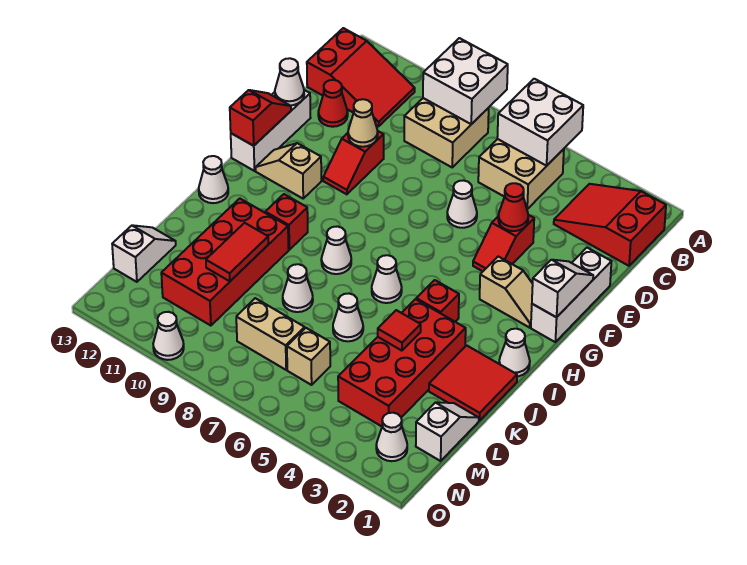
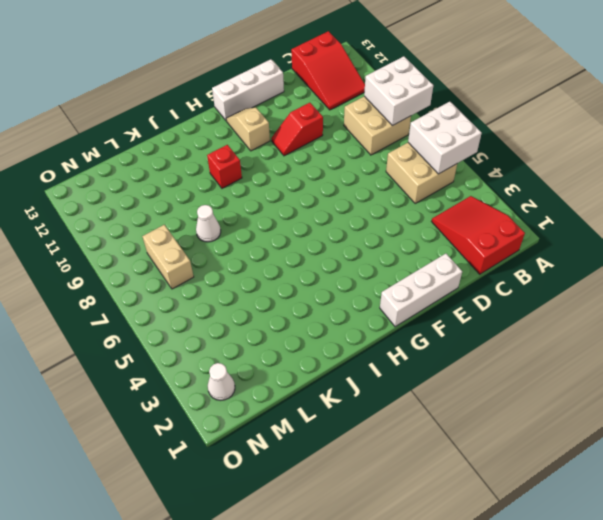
none -> red cone D12 level 1
none -> red slope E4:F4 level 1 top E
none -> white cone E6 level 1
none -> tan slope G2:G3 level 1 top 3

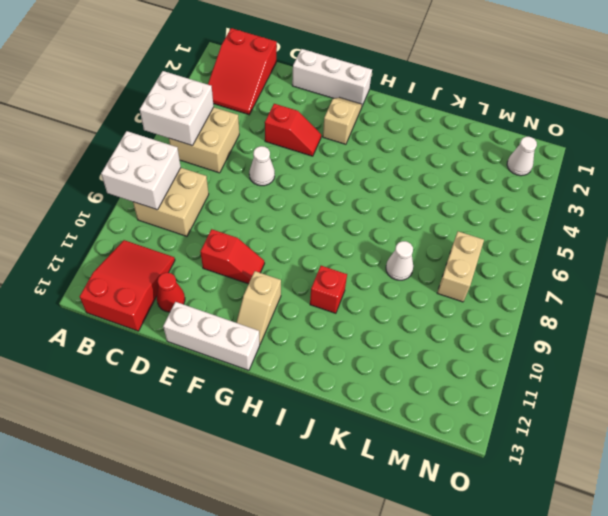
none -> white cone I1 level 1
none -> red brick I4 level 1
none -> white cone I6 level 1
none -> white cone I8 level 1

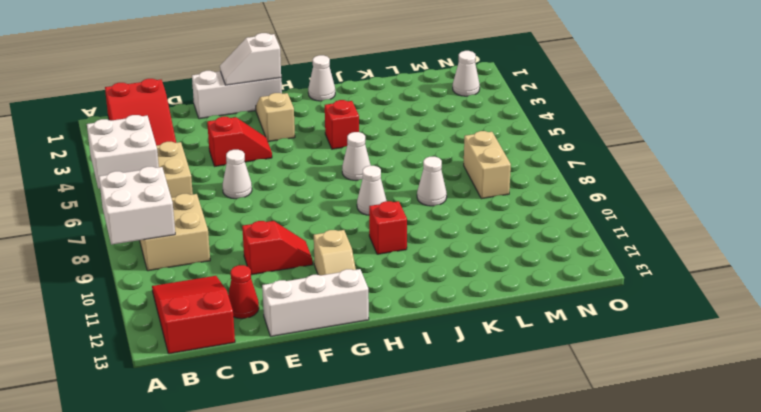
none -> white cone I13 level 1
none -> red tile J1:K2 level 1
none -> red brick J3:M4 level 1
none -> red brick J10:M11 level 1

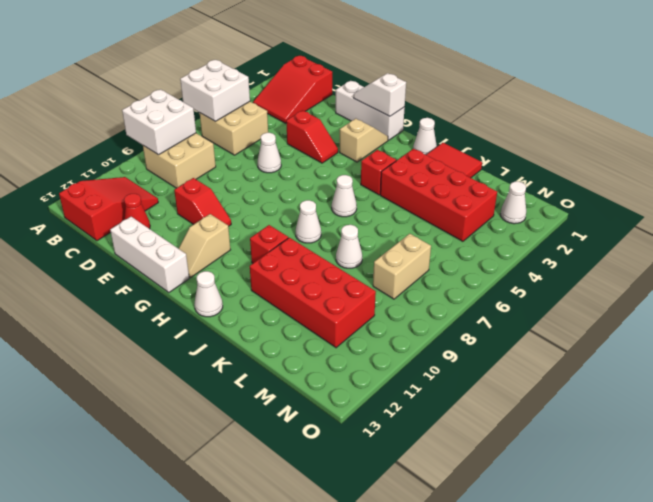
none -> white cone K6 level 1
none -> white slope L1:M1 level 1 top M
none -> white slope L13:M13 level 1 top M
none -> tan brick M6 level 1

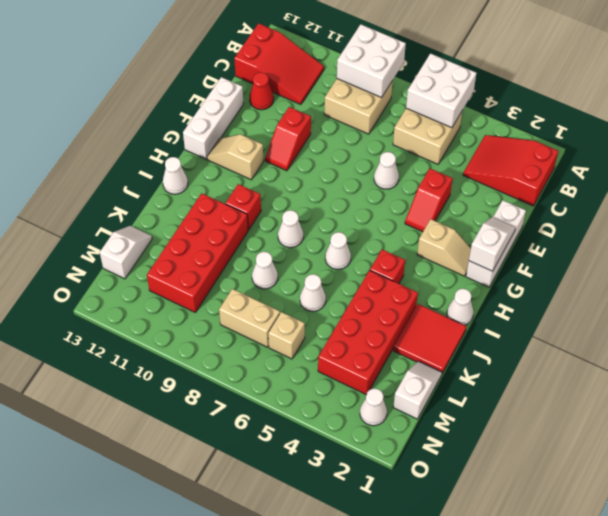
none -> white cone O10 level 1
none -> red cone E4 level 2
none -> tan cone E10 level 2
none -> white cone E13 level 2

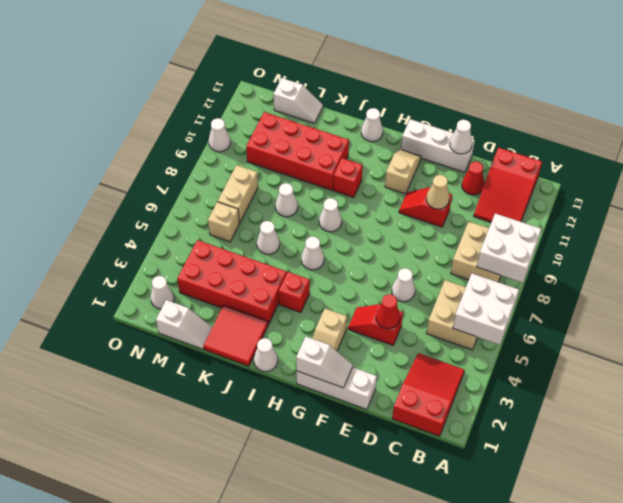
none -> red slope F13:G13 level 2 top G
none -> red tile K4 level 2
none -> red tile K10:L10 level 2

